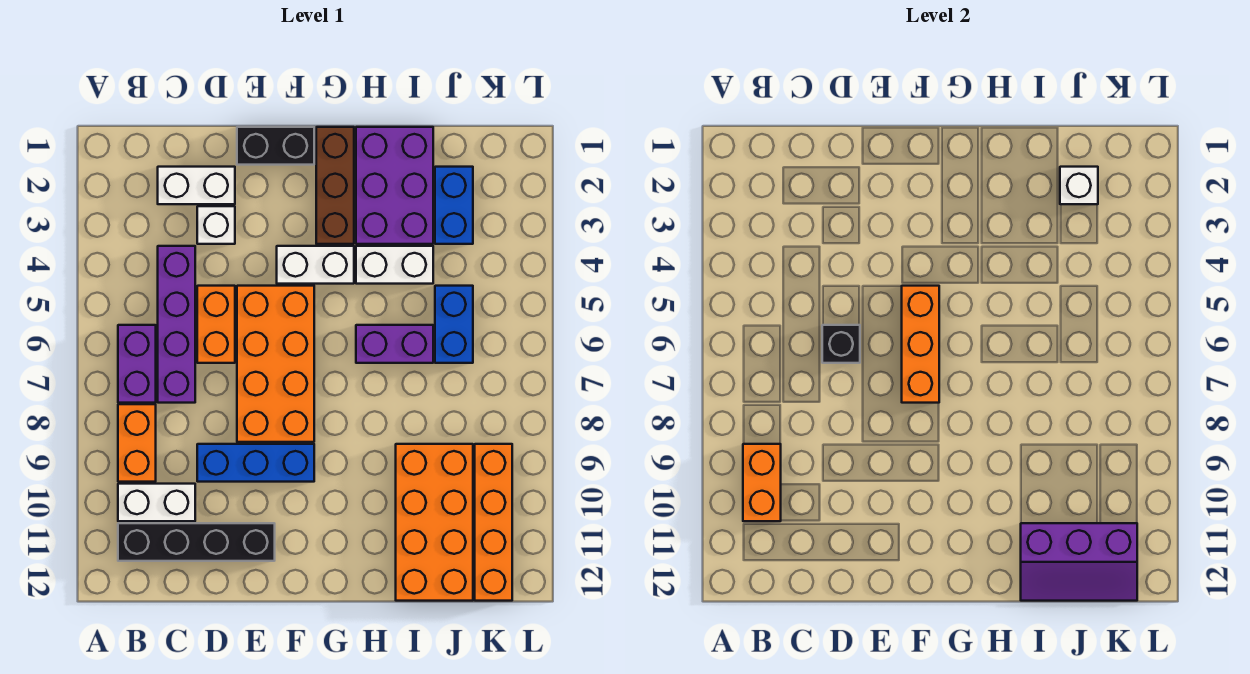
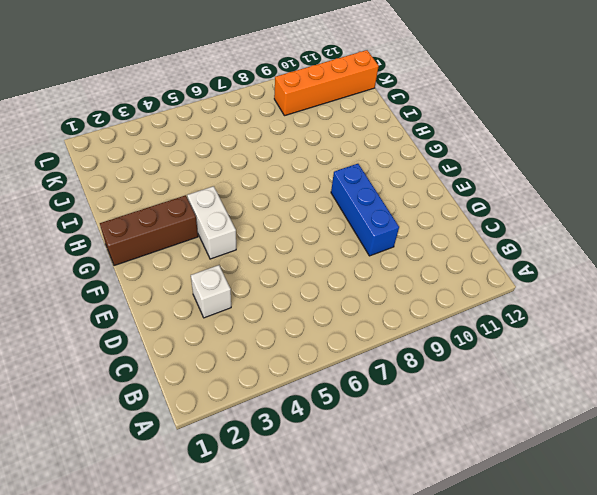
none -> purple brick B6:B7 level 1
none -> orange brick B8:B9 level 1
none -> white brick B10:C10 level 1

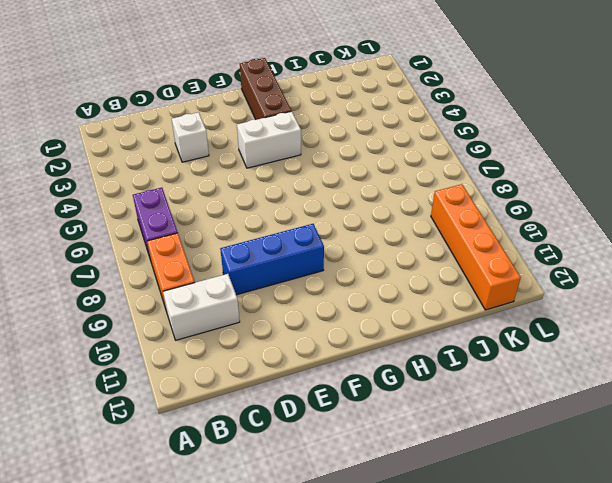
none -> black brick B11:E11 level 1
none -> white brick C2:D2 level 1
none -> purple brick C4:C7 level 1

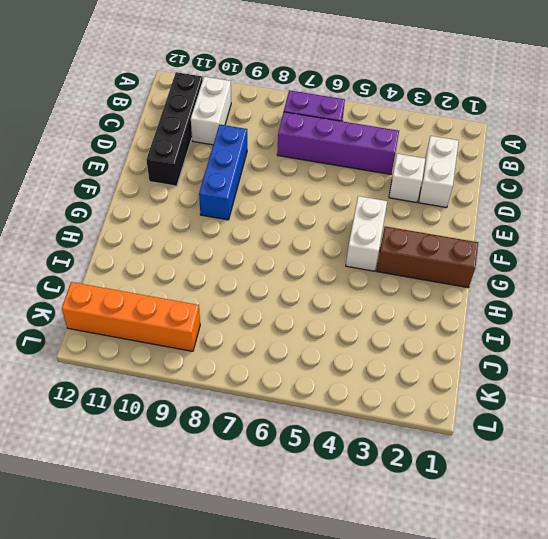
none -> orange brick B8:B9 level 1
none -> orange brick D5:D6 level 1
none -> black brick E1:F1 level 1

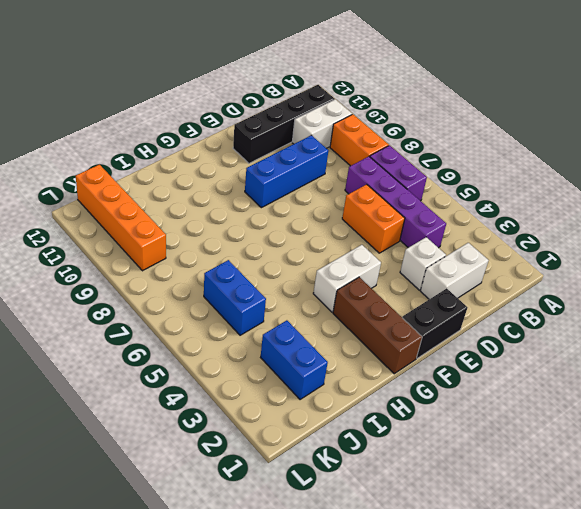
none -> orange brick E5:F8 level 1
none -> purple brick H1:I3 level 1
none -> white brick H4:I4 level 1

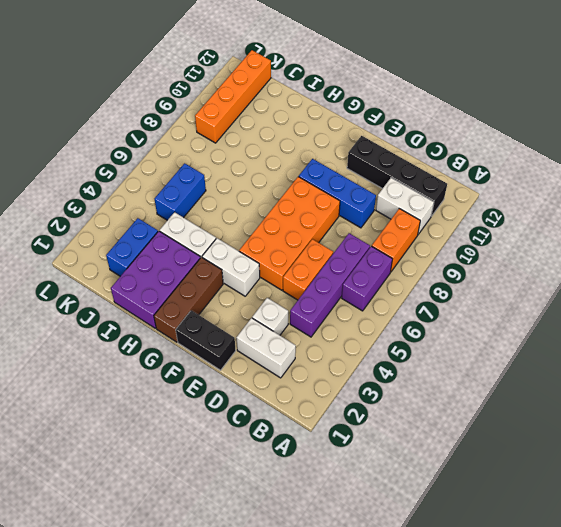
none -> purple brick H6:I6 level 1
none -> orange brick I9:J12 level 1
none -> orange brick B9:B10 level 2

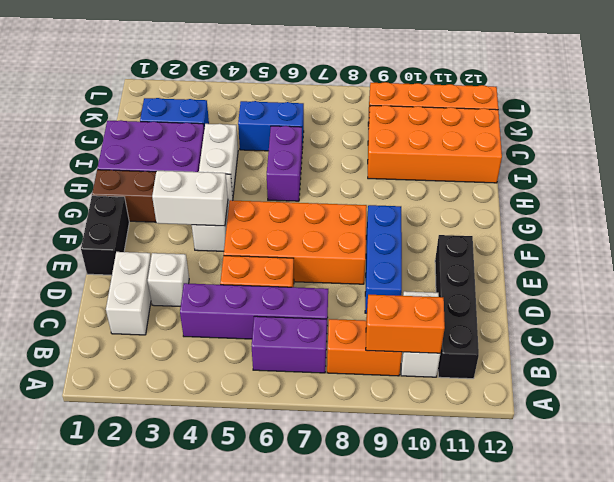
white brick F3:F4 level 2 -> none
none -> black brick D6 level 2
none -> orange brick F5:F7 level 2
none -> purple slope I11:K12 level 2 top 11

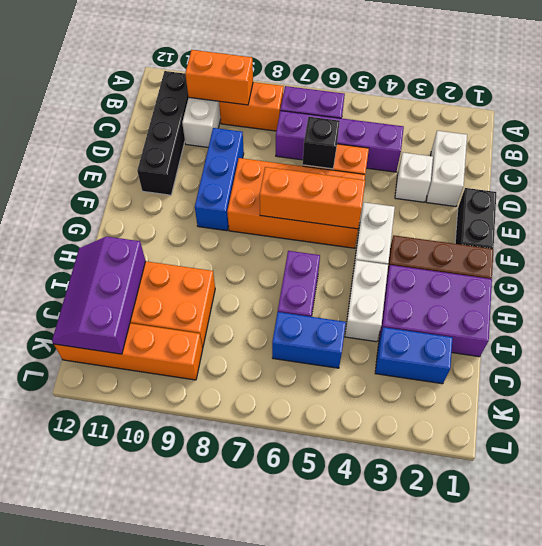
none -> white brick J2 level 2

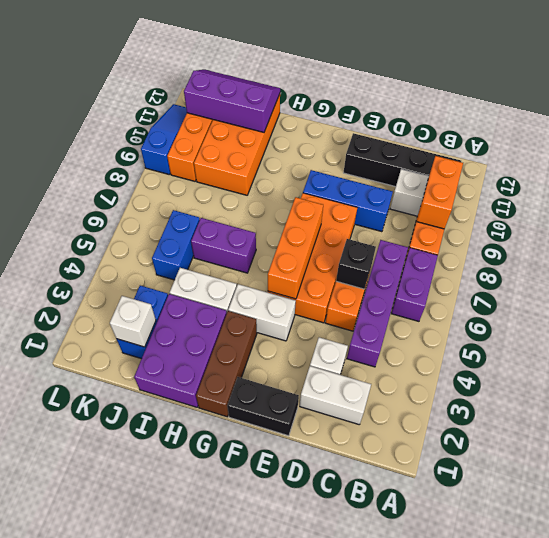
blue slope L9:L11 level 1 top 9 -> none

